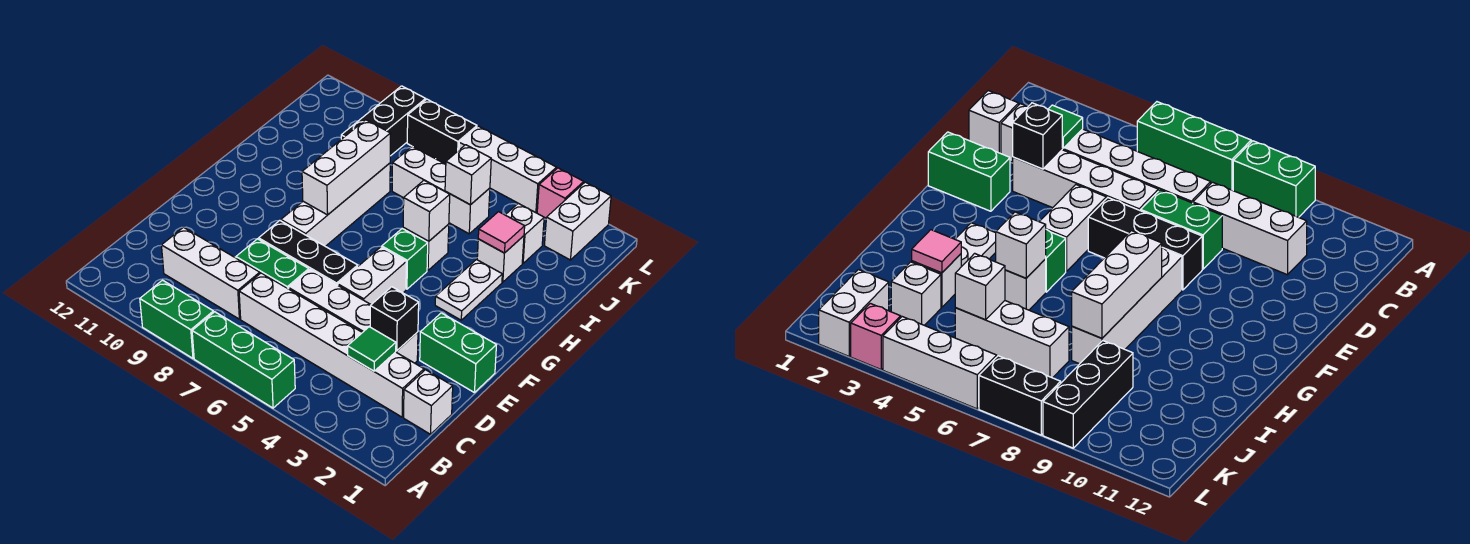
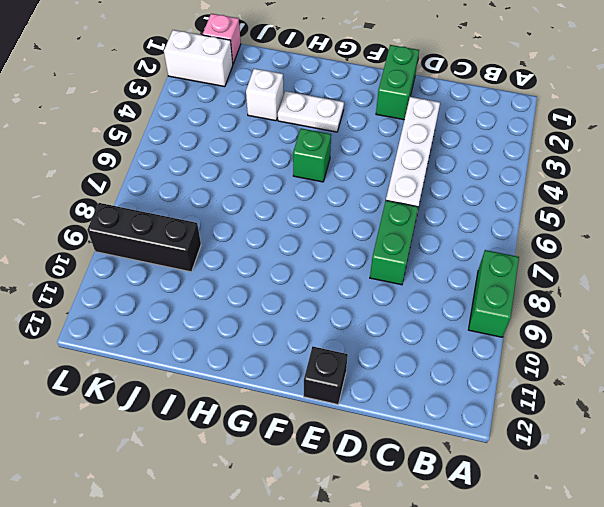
black brick E12 level 1 -> black brick D3 level 2
pink brick K1 level 1 -> pink brick L3 level 1
none -> green brick A5:A7 level 1
none -> white brick C1 level 1
none -> white brick C2:C7 level 1

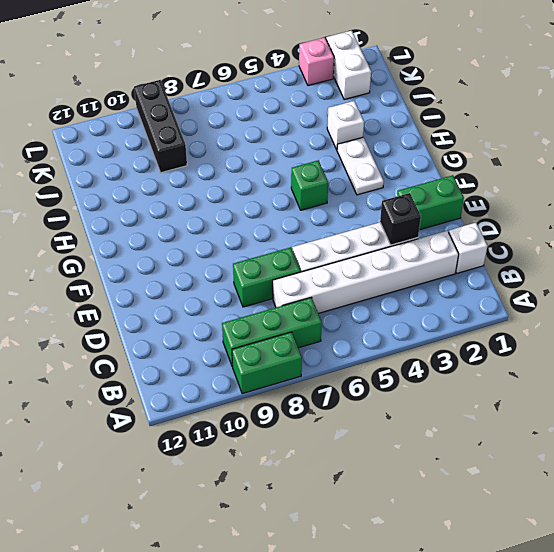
green brick B7:B9 level 1 -> green brick A5:A7 level 1
none -> white brick C8:C10 level 1
none -> white brick E5:F5 level 1
none -> black brick E6:E8 level 1

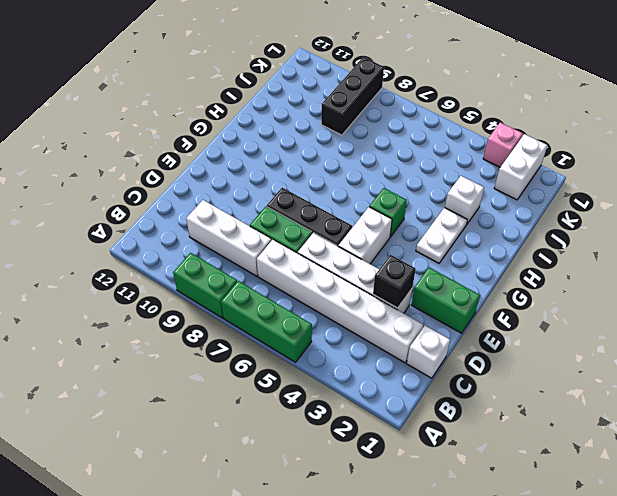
none -> white brick F8:I8 level 1
none -> white brick H5 level 1
none -> white brick J3 level 1

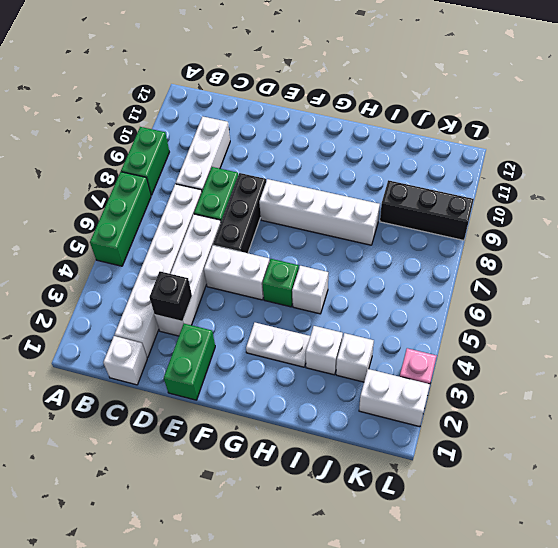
none -> white brick J5:J7 level 1
none -> white brick L4:L6 level 1
none -> black brick L7:L8 level 1

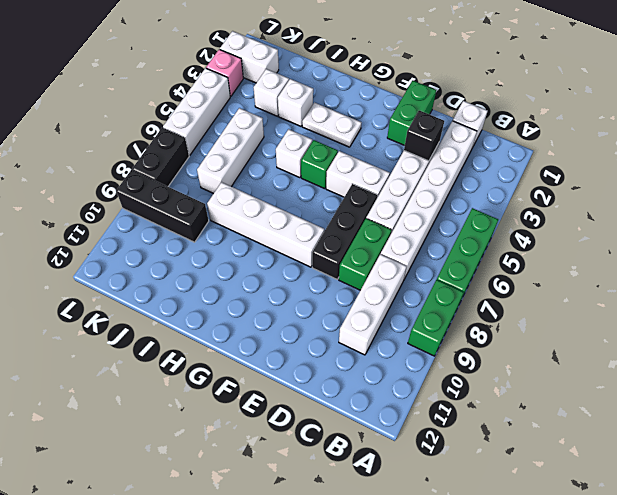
none -> green tile C3 level 2
none -> white brick G8:I8 level 2
none -> white brick H5 level 2

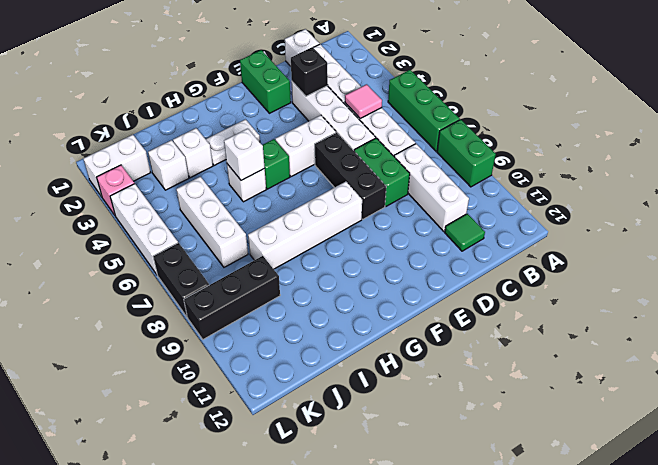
pink tile C5 level 2 -> pink tile I3 level 2
green tile C11 level 1 -> green tile C3 level 2
none -> white brick G8:I8 level 2
none -> white brick J5 level 2

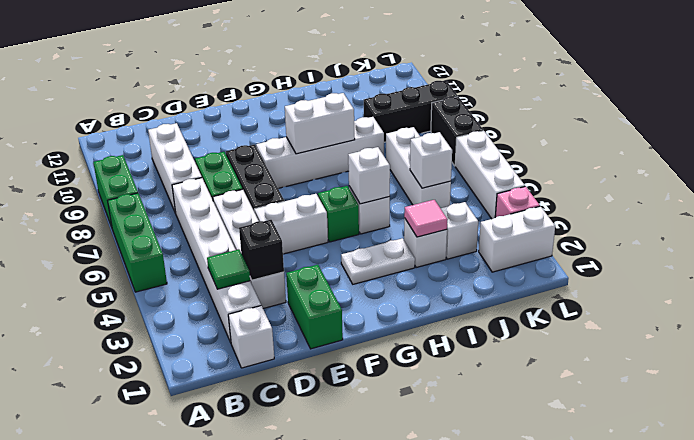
white brick G8:H8 level 2 -> white brick G8:I8 level 2

